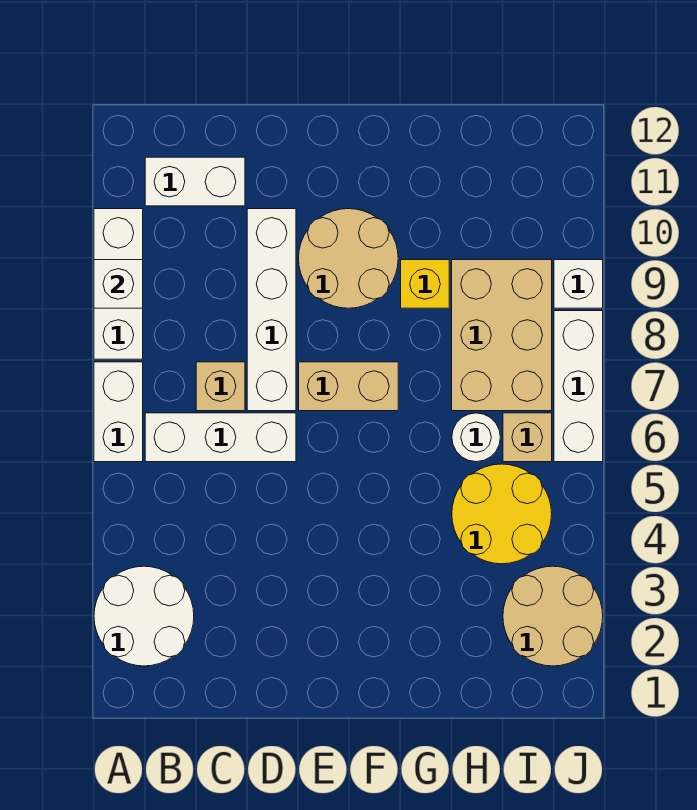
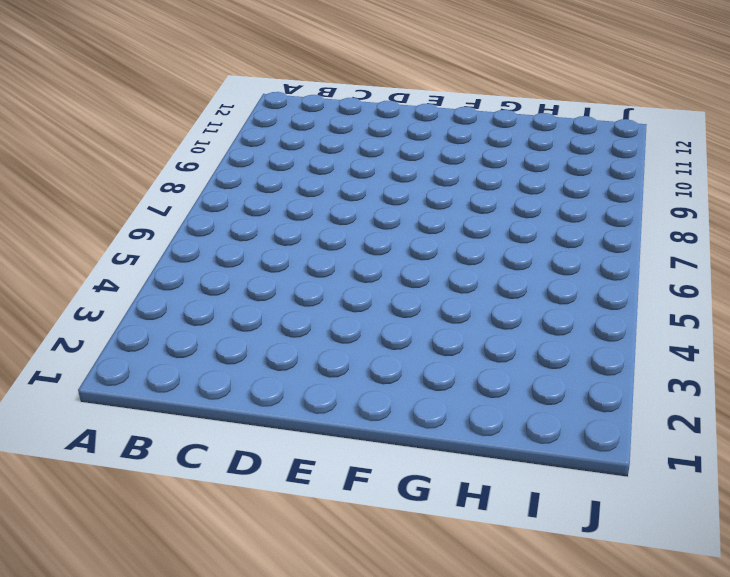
none -> white round brick A2:B3 level 1
none -> white brick A6:A7 level 1
none -> white brick A8:A10 level 1

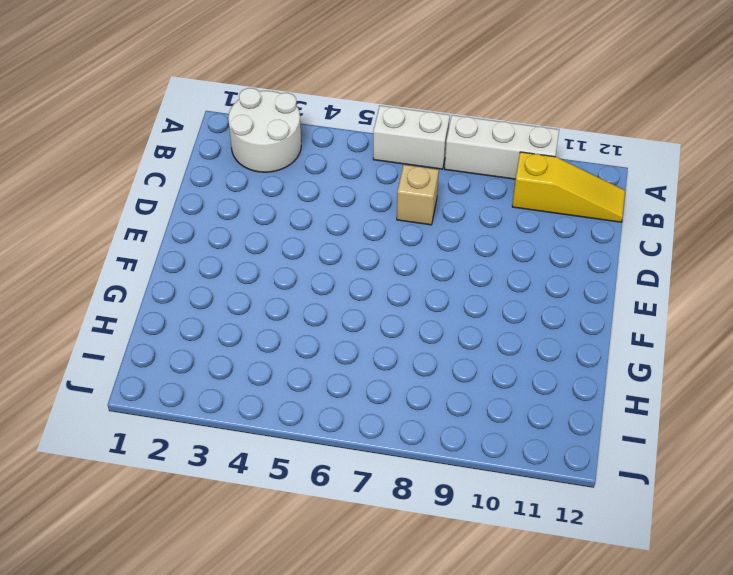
yellow slope B10:B12 level 1 top 10 -> white brick B11:C11 level 1
none -> white brick B6:D6 level 1
none -> white brick D7:D10 level 1
none -> tan brick E7:F7 level 1

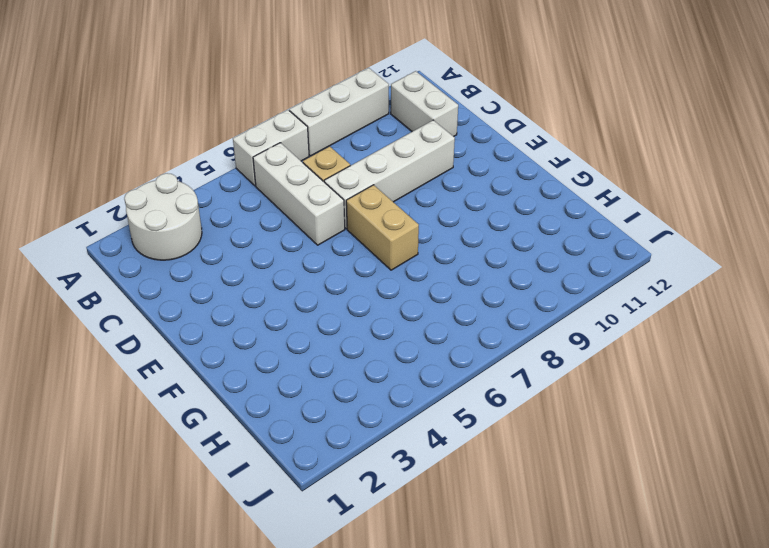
none -> tan round brick E9:F10 level 1
none -> yellow brick G9 level 1
none -> yellow round brick H4:I5 level 1

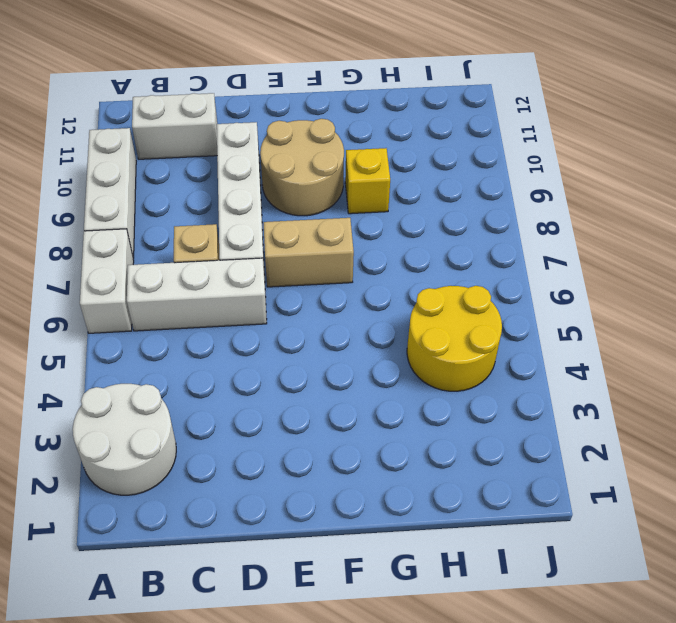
none -> white round brick H6 level 1
none -> tan brick H7:I9 level 1
none -> tan round brick I2:J3 level 1

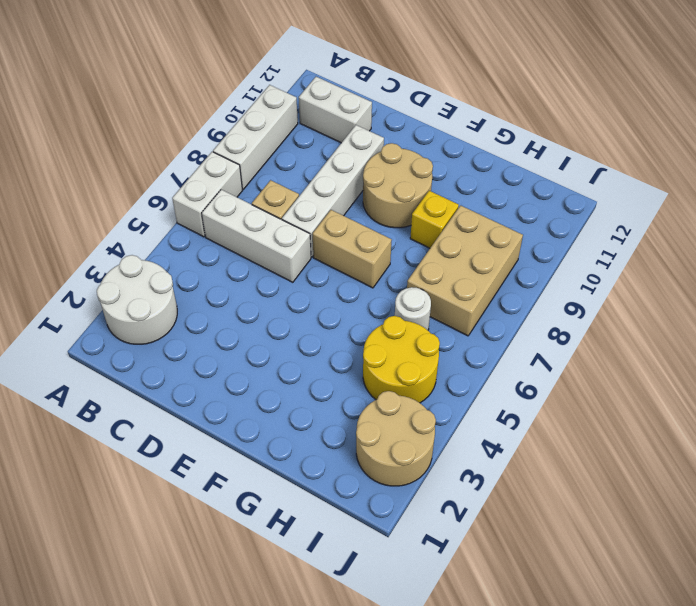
none -> tan brick I6 level 1
none -> white brick J6:J8 level 1
none -> white brick J9 level 1

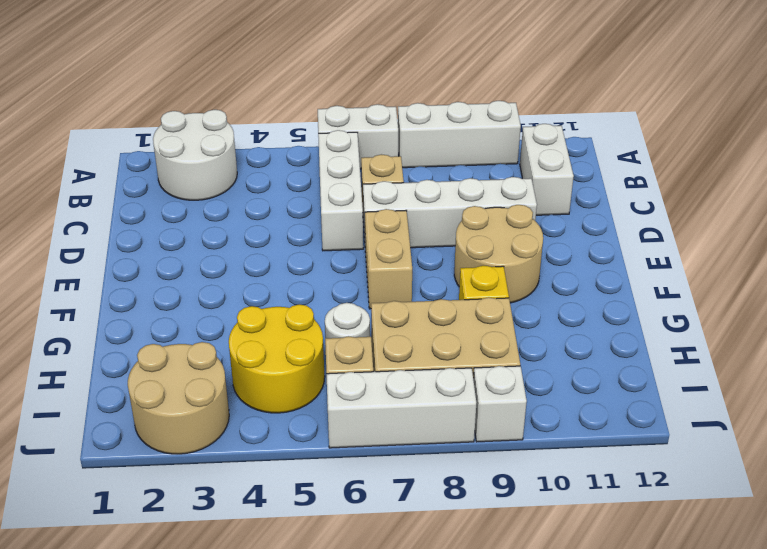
none -> white brick A9 level 2

